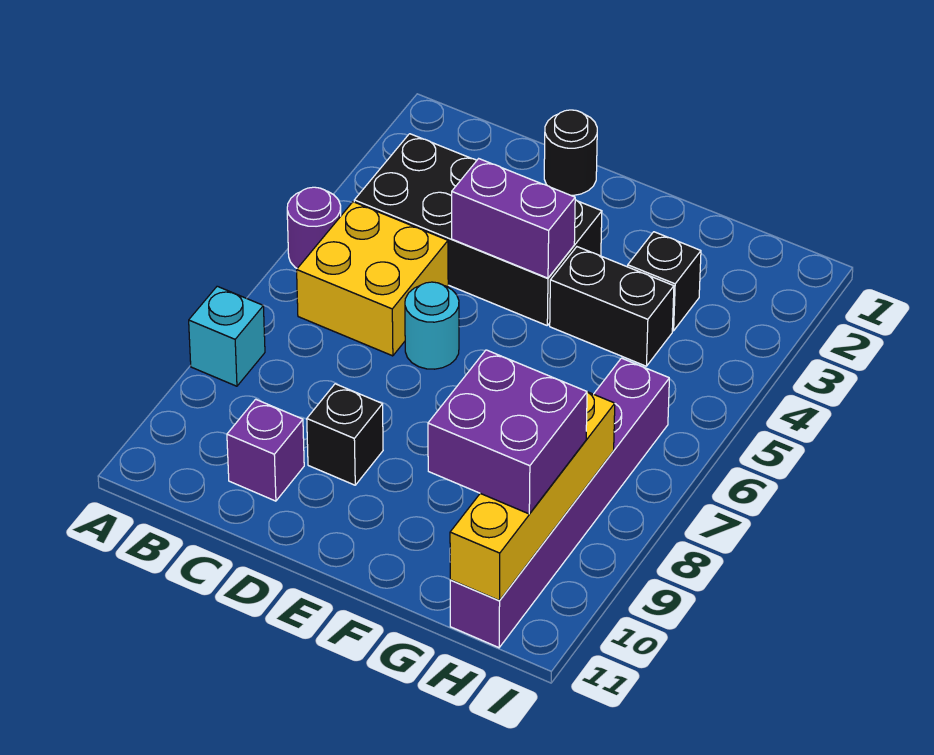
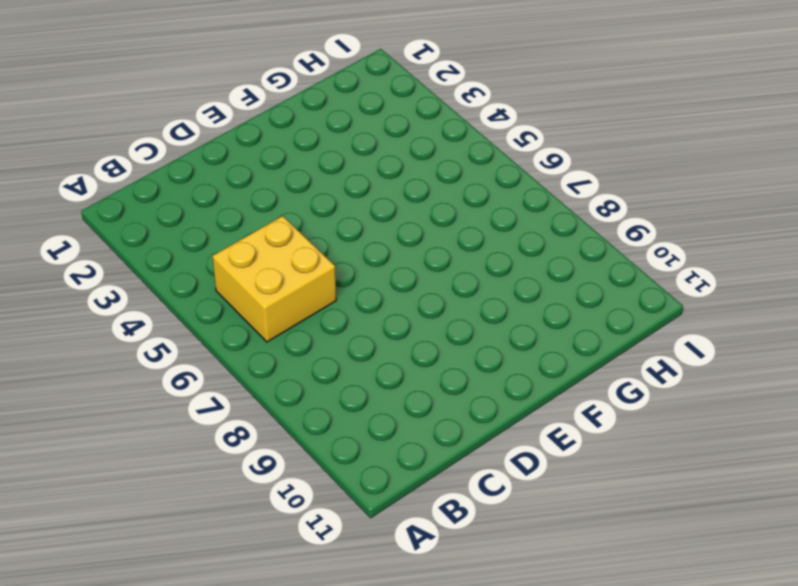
none -> purple round brick A5 level 1
none -> cyan brick A8 level 1
none -> black brick B3:E4 level 1

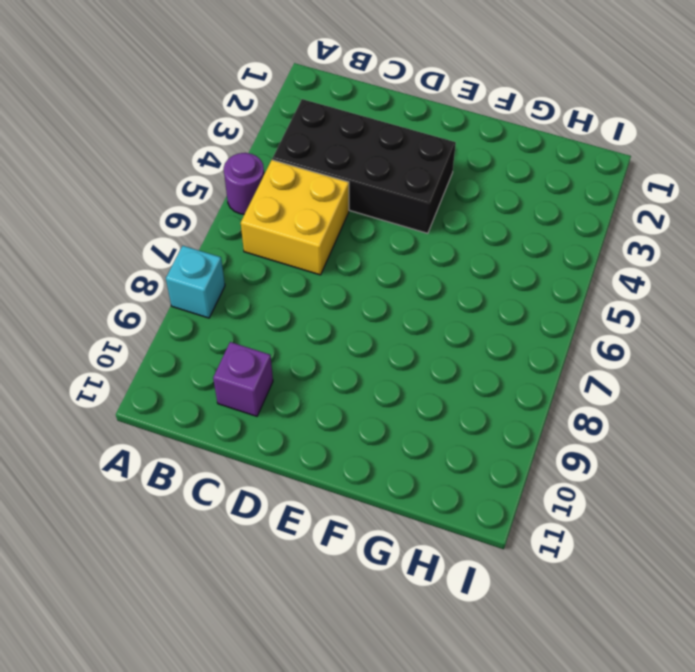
none -> black round brick D1 level 1
none -> cyan round brick D6 level 1
none -> black brick D9 level 1

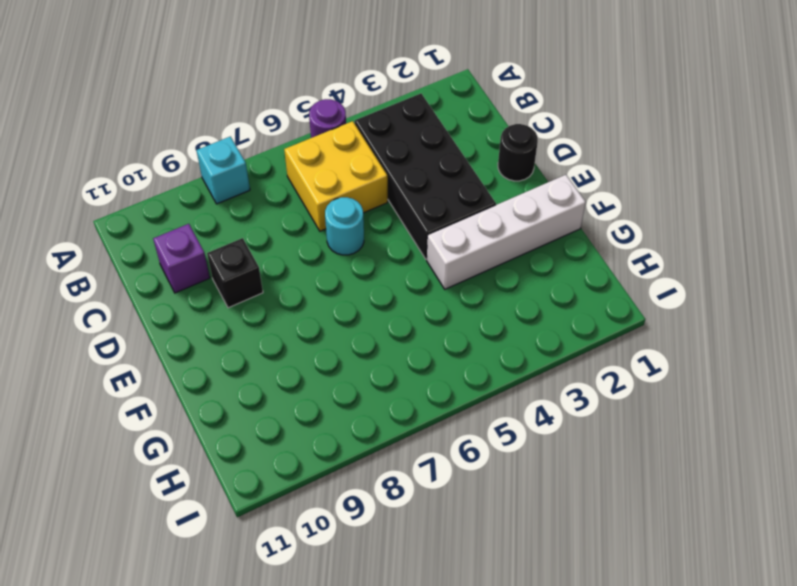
white brick F1:F4 level 1 -> black brick F4:G4 level 1
none -> black brick G3 level 1
none -> purple brick H6:H11 level 1
none -> purple brick D4:E4 level 2

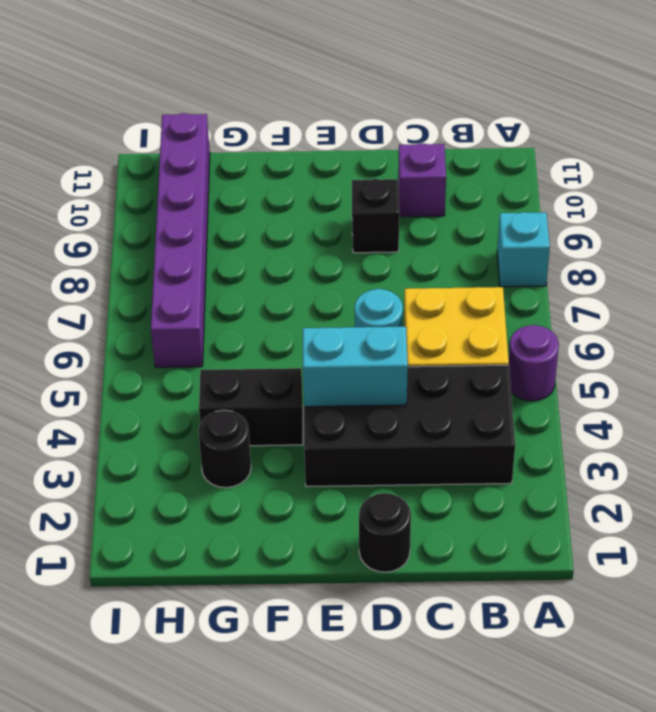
cyan brick D4:E4 level 2 -> purple brick D4:E4 level 2
black round brick G3 level 1 -> black brick G3 level 1
none -> yellow brick H8:H11 level 2
none -> purple brick G9:H10 level 3

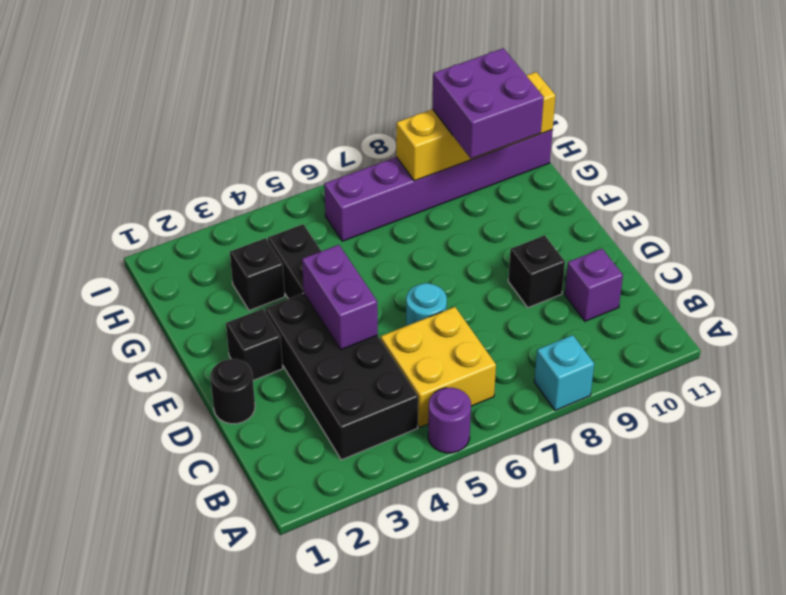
black brick E2 level 1 -> none

